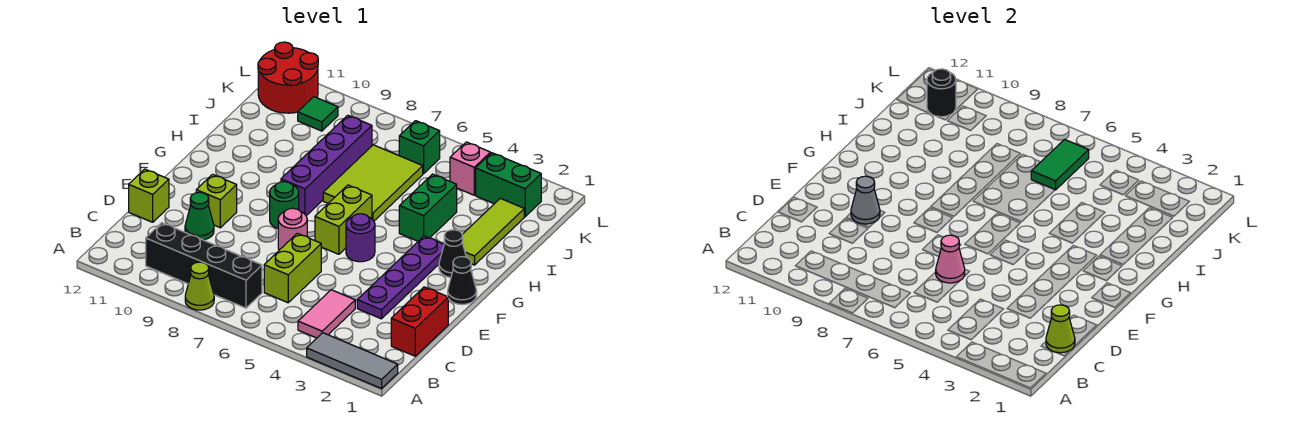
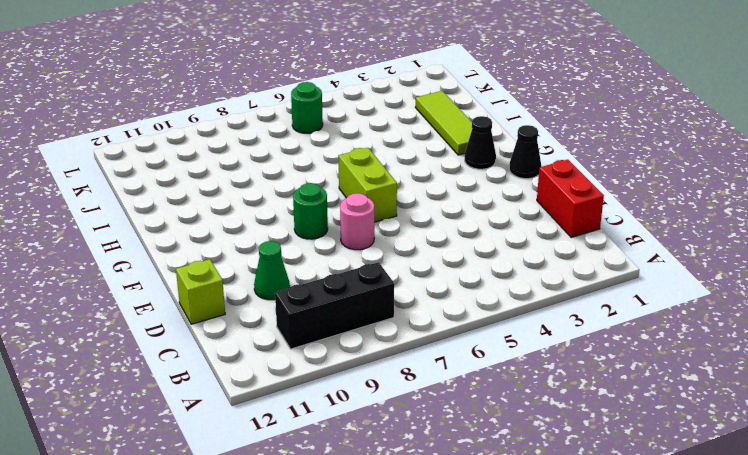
black brick B8:B10 level 1 -> black brick B7:B10 level 1
green round brick K6 level 1 -> green brick K6 level 1
none -> grey tile A1:A3 level 1
none -> lime cone A8 level 1
none -> pink tile B4:C4 level 1
none -> lime brick C6:D6 level 1

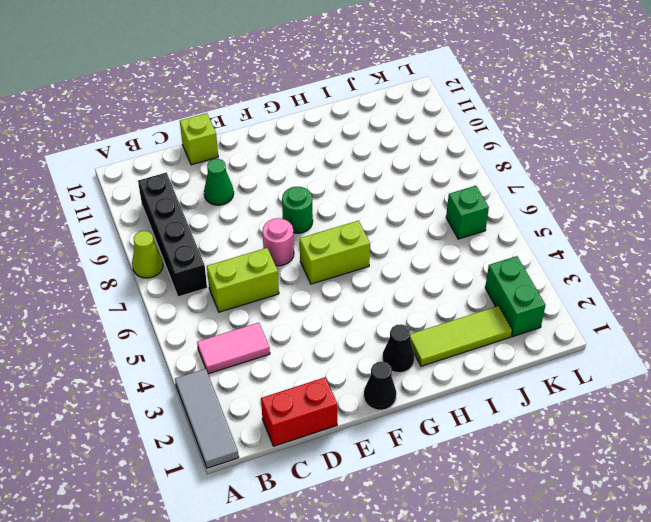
none -> purple plate D3:G3 level 1
none -> lime brick E10 level 1
none -> purple round brick F5 level 1
none -> purple brick G8:J8 level 1

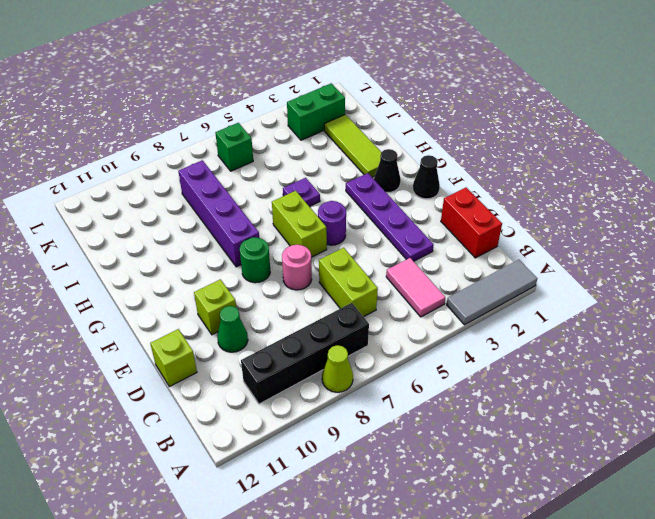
purple plate H5 level 1 -> none
none -> green brick H4:I4 level 1
none -> lime tile H6:J7 level 1
none -> pink brick K4 level 1
none -> green tile K10 level 1

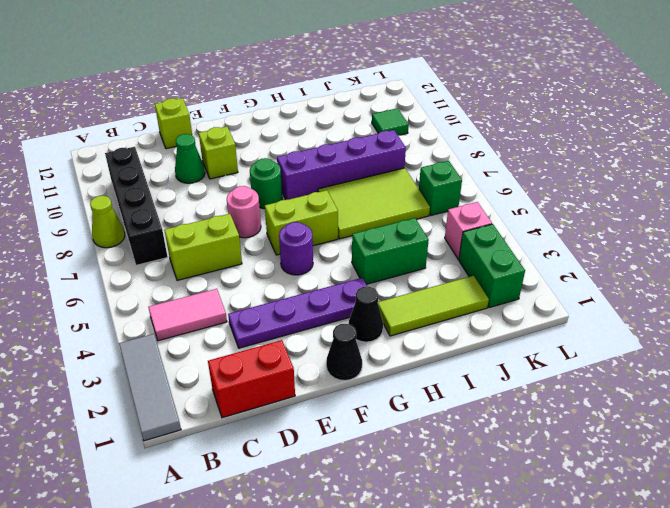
none -> red round brick K11:L12 level 1
none -> lime cone C1 level 2
none -> pink cone D6 level 2
none -> grey cone E10 level 2

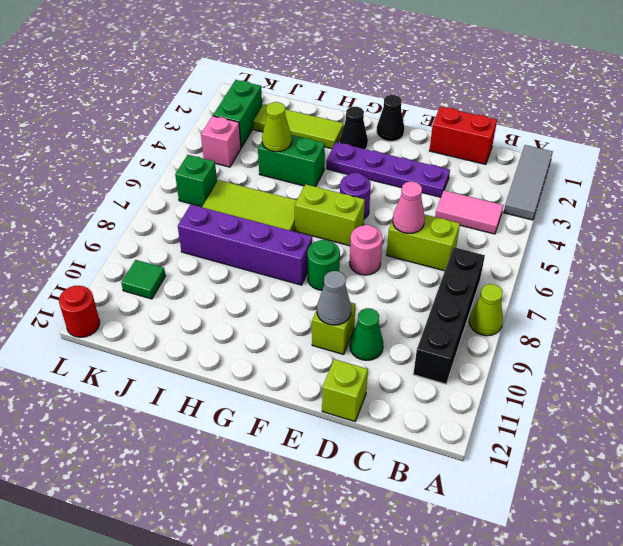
lime cone I4 level 2 -> lime cone C1 level 2
red round brick L12 level 1 -> red round brick K11:L12 level 1
none -> green tile J6:K6 level 2
none -> black round brick K11 level 2

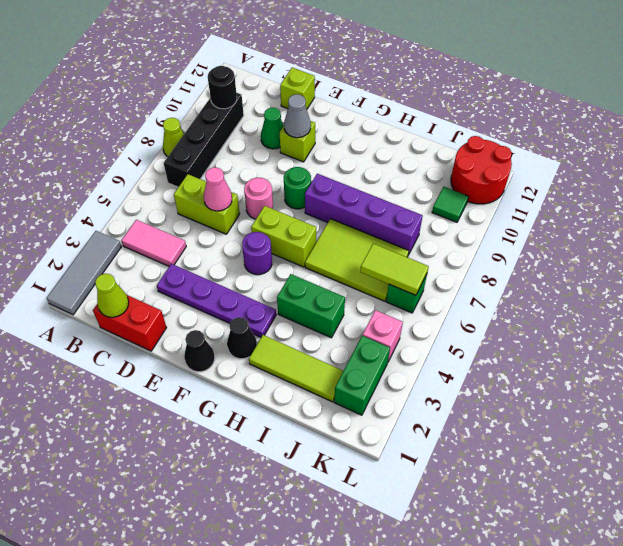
black round brick B10 level 2 -> black round brick K11 level 2
lime tile J6:K6 level 2 -> green tile J6:K6 level 2

